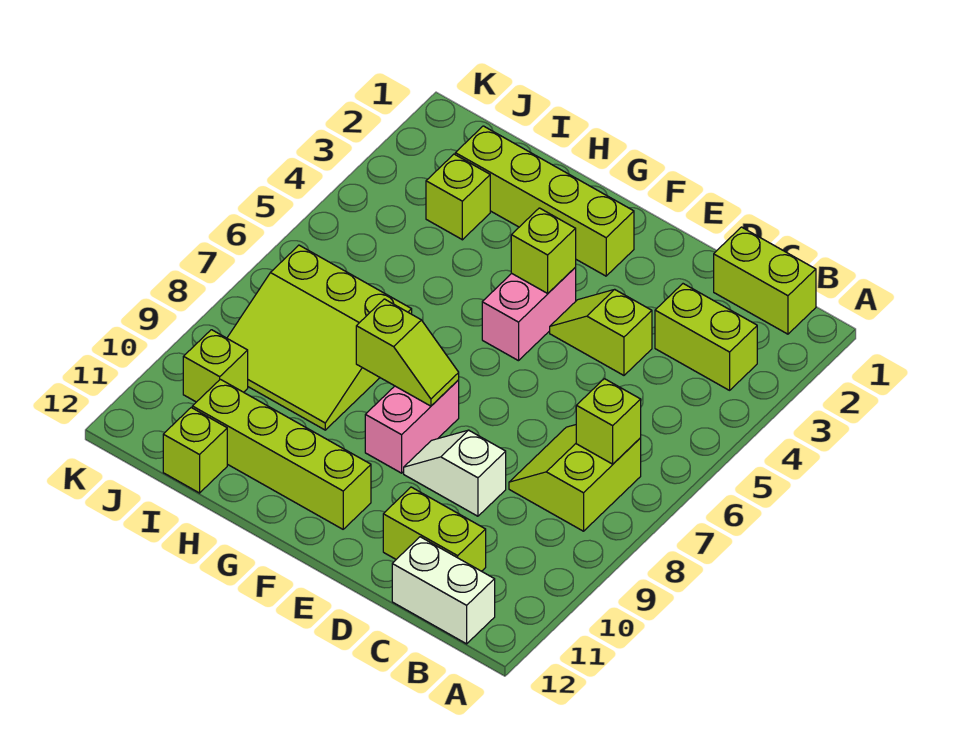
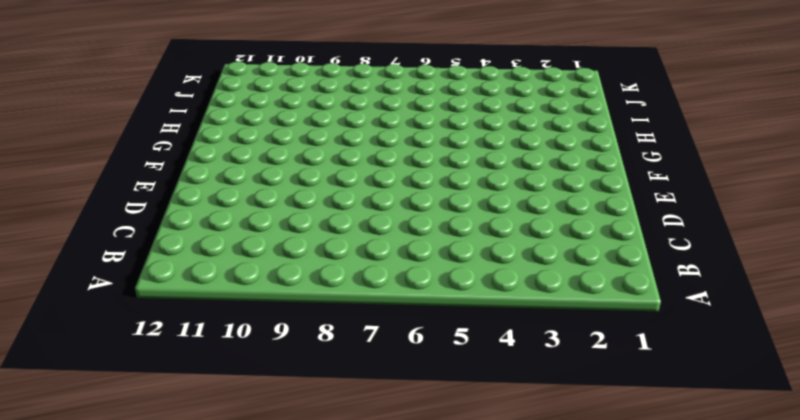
none -> lime brick B1:C1 level 1
none -> lime brick B3:C3 level 1
none -> lime slope B7:C8 level 1 top B

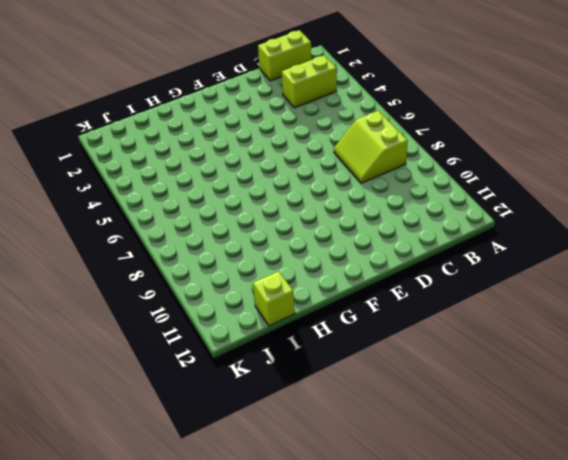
none -> white brick B12:C12 level 1
none -> lime brick C11:D11 level 1
none -> lime slope D4:E4 level 1 top D

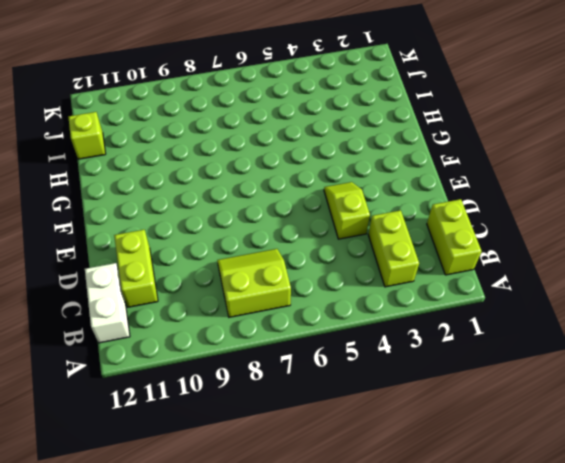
none -> white slope D9:E9 level 1 top D
none -> lime brick F2:I2 level 1
none -> pink brick F4:F5 level 1

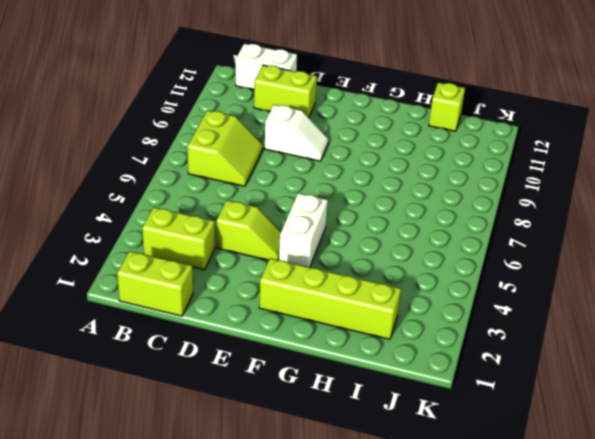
white brick F4:F5 level 1 -> pink brick F4:F5 level 1
none -> pink brick F8:F9 level 1
none -> lime brick F11:I11 level 1
none -> lime slope H7:J9 level 1 top 7

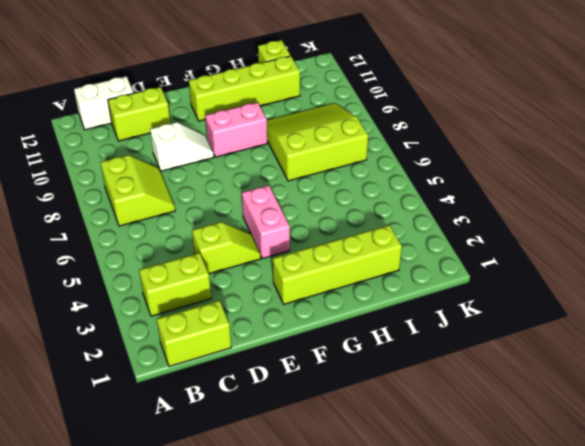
pink brick F9:G9 level 1 -> pink brick F8:F9 level 1
none -> lime brick I3 level 1
none -> lime brick J10 level 1
none -> lime brick B7 level 2

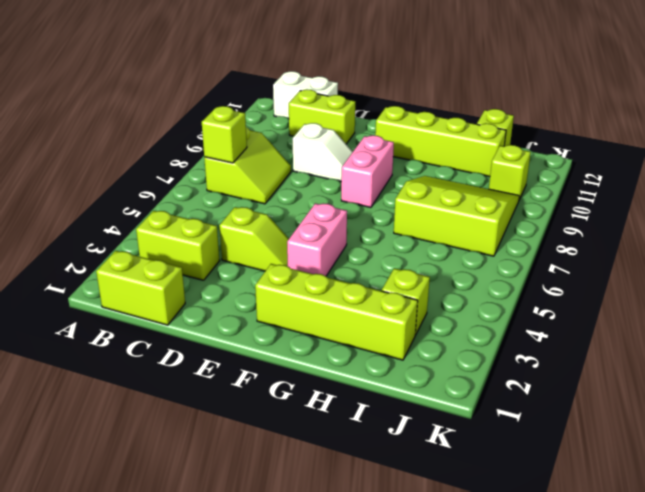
none -> lime brick F4 level 2
none -> lime slope F8:G8 level 2 top G

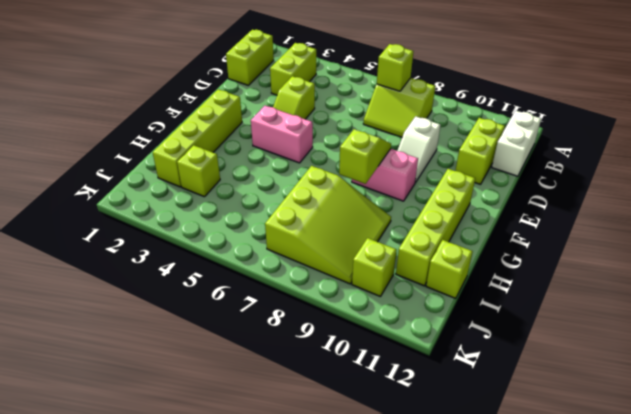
none -> lime brick F4 level 2

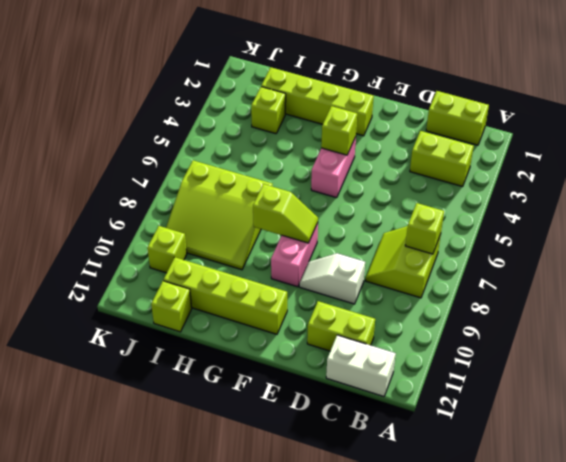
none -> lime slope D4:E4 level 1 top D

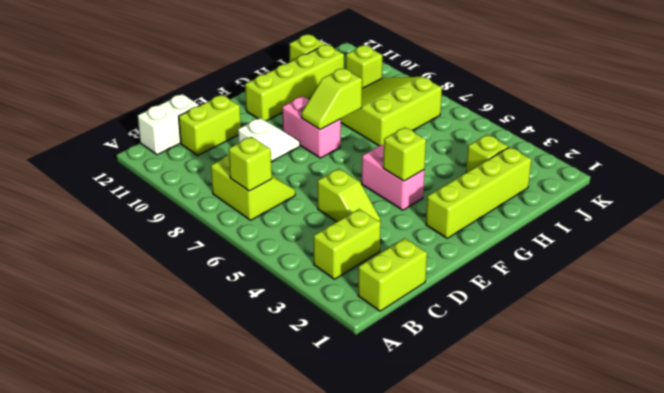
lime slope D4:D5 level 1 top 5 -> lime slope D4:E4 level 1 top D

